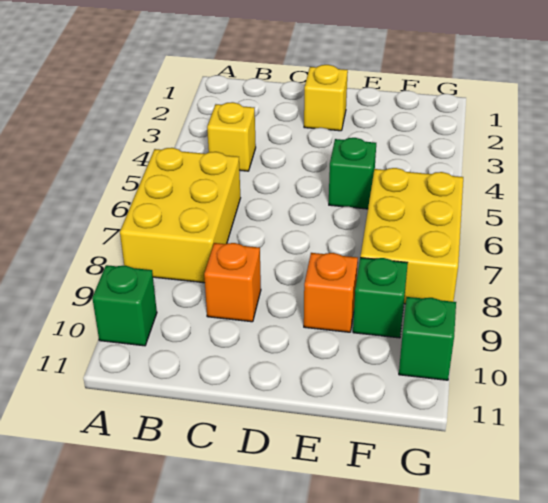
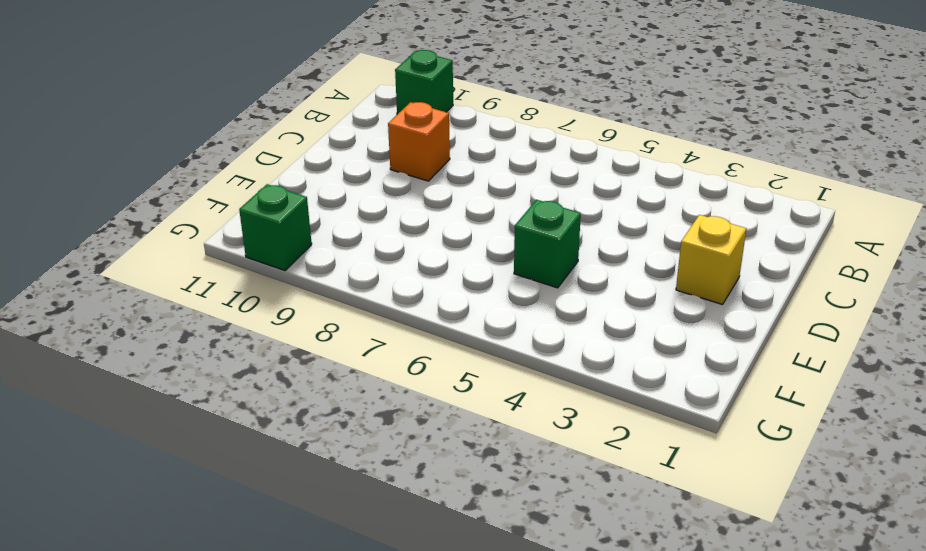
none -> yellow brick A6:B8 level 1
none -> yellow brick B4 level 1

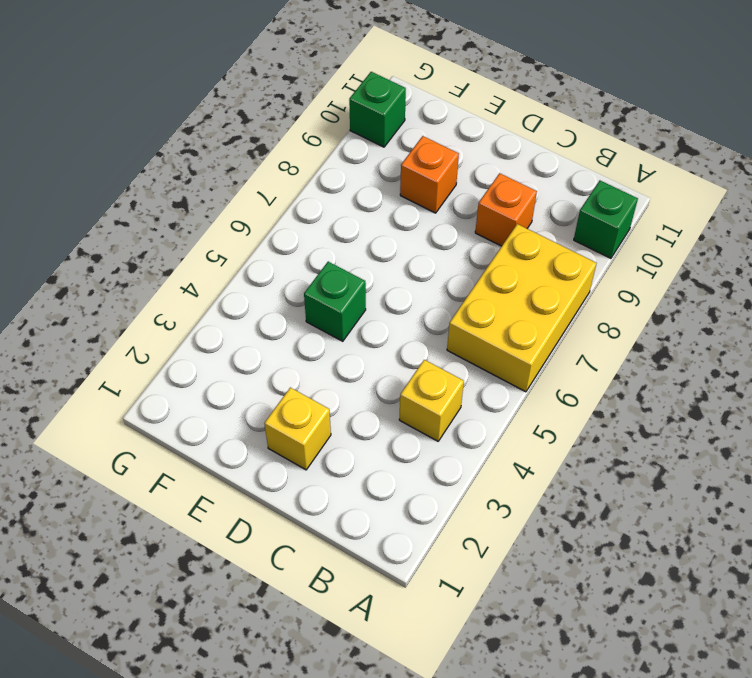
none -> yellow brick F6:G8 level 1
none -> green brick F9 level 1

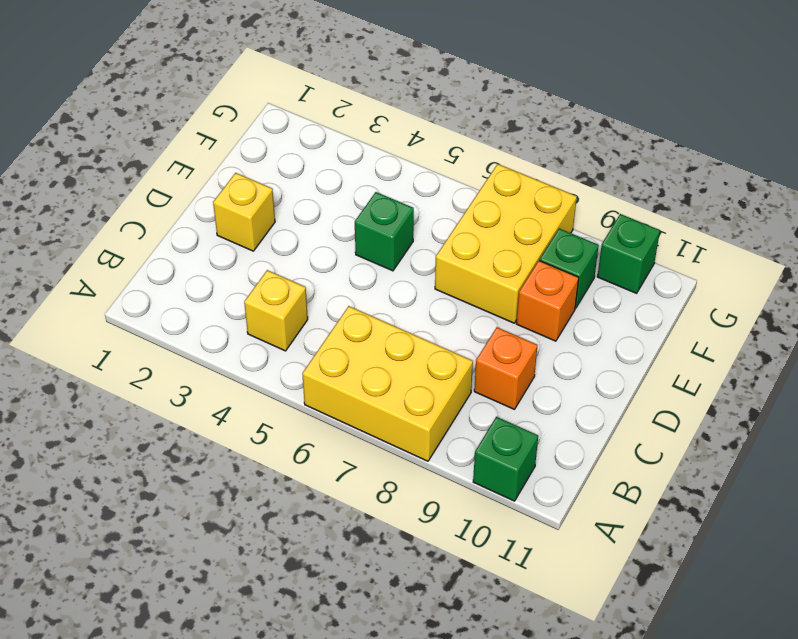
yellow brick E7:G8 level 1 -> yellow brick F6:G8 level 1

